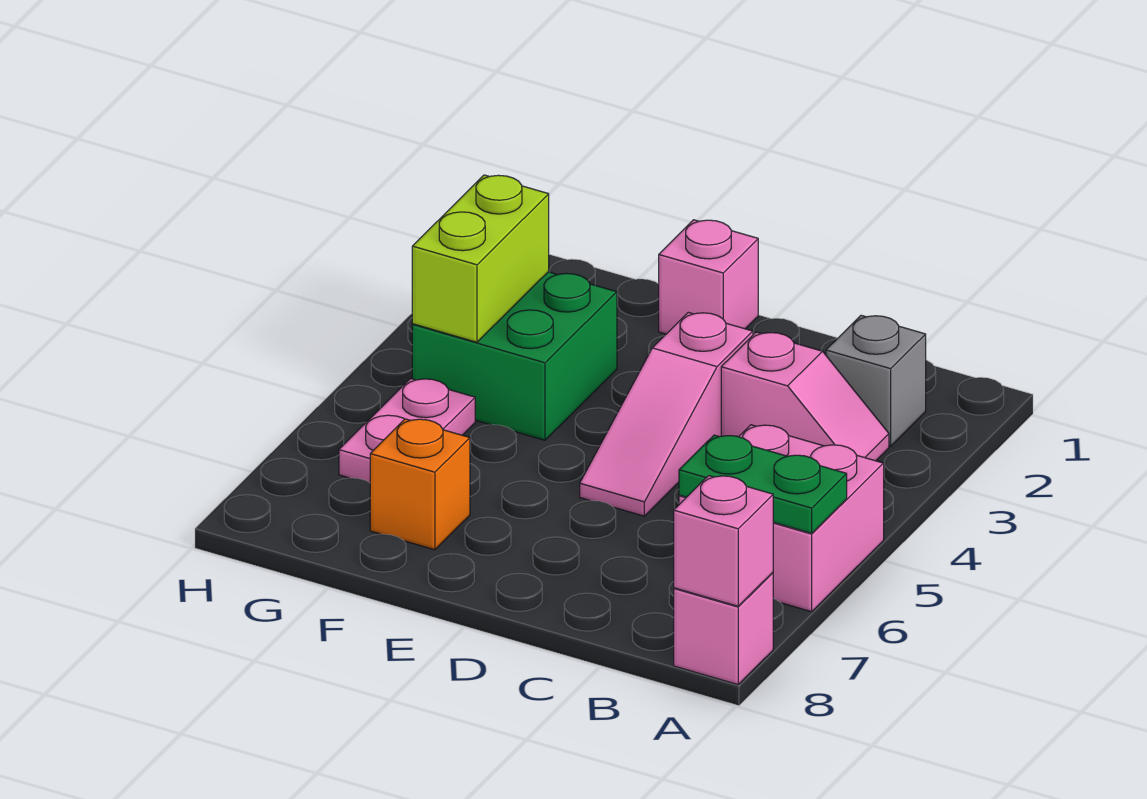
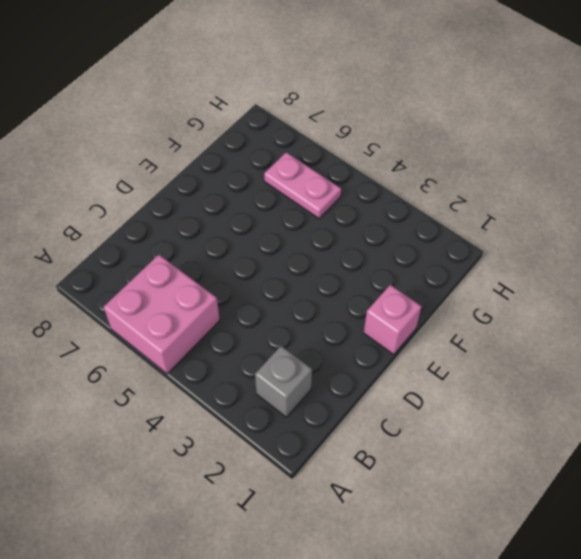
none -> pink brick A8 level 1
none -> pink slope B3:C3 level 1 top C
none -> pink slope D3:D5 level 1 top 3

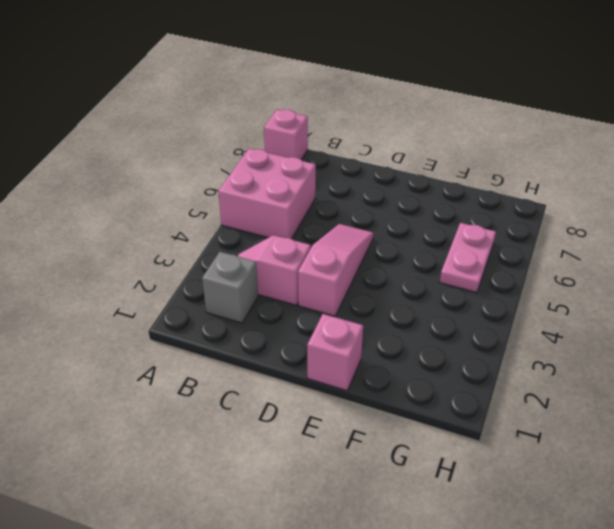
none -> green brick F3:G4 level 1
none -> orange brick F7 level 1
none -> green plate A6:B6 level 2

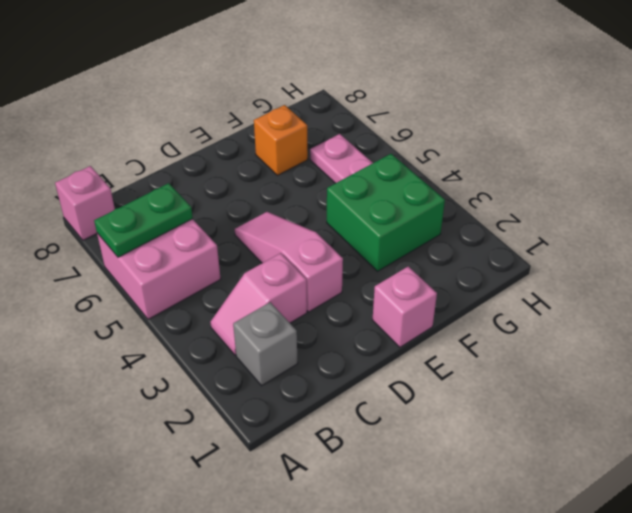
none -> pink brick A8 level 2
none -> lime brick G3:G4 level 2

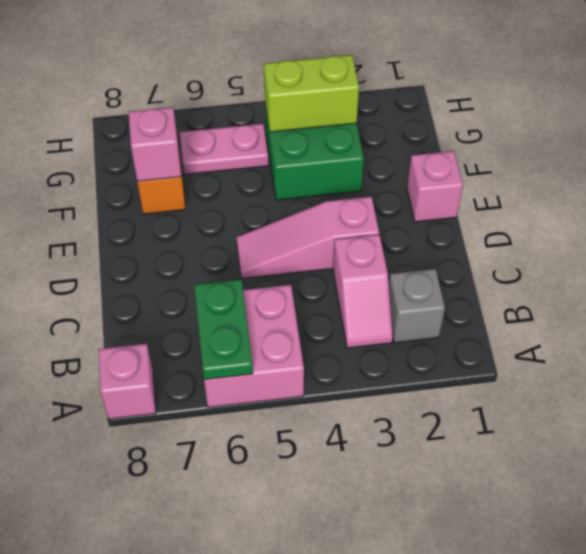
pink brick F7 level 2 -> pink brick A8 level 2

